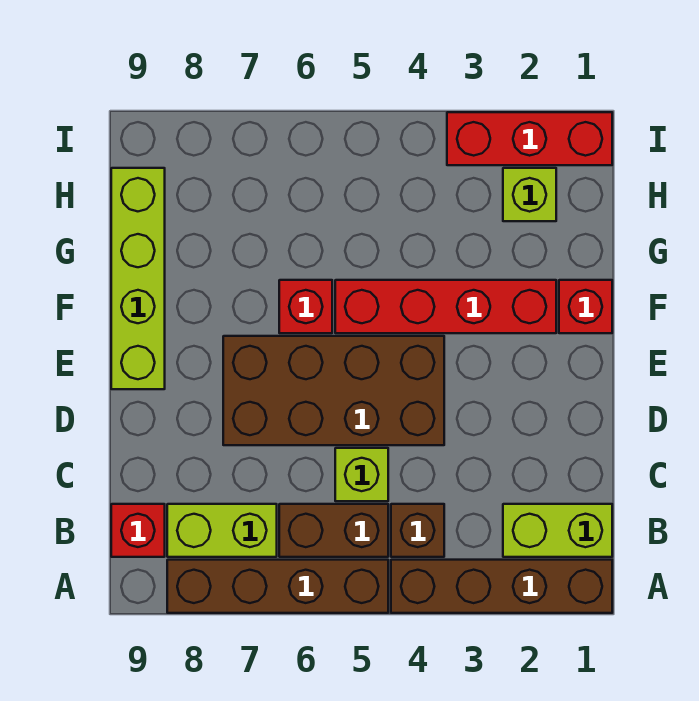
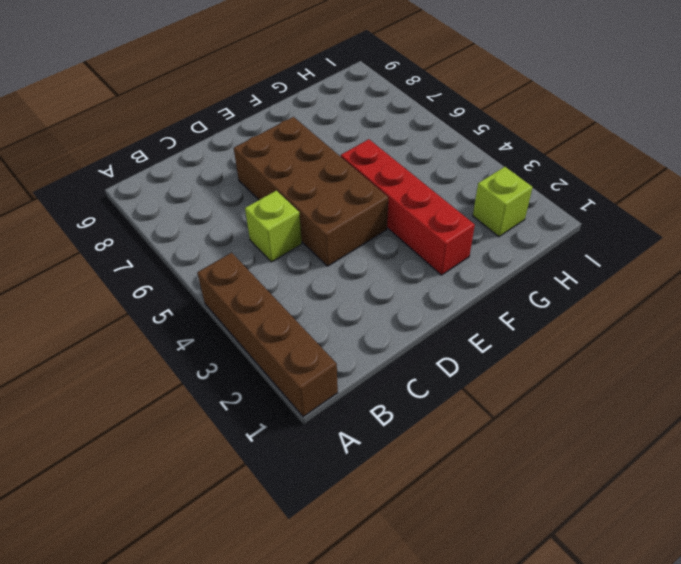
none -> brown brick A5:A8 level 1
none -> lime brick B1:B2 level 1
none -> brown brick B4 level 1

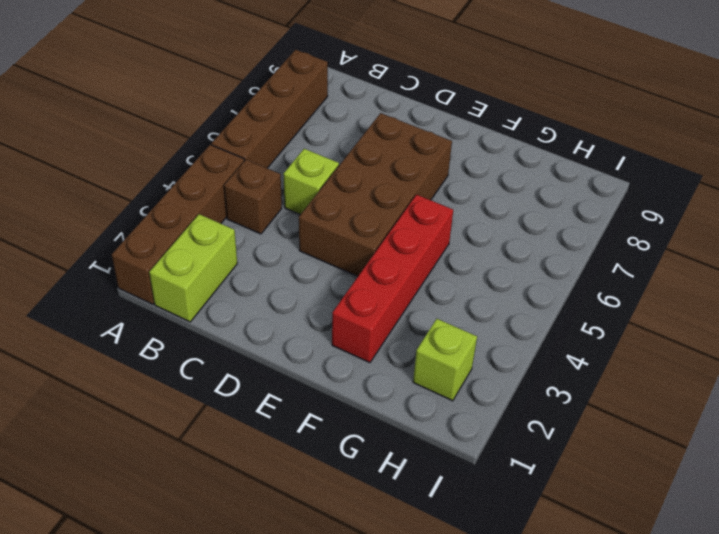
none -> brown brick B5:B6 level 1
none -> lime brick B7:B8 level 1
none -> red brick B9 level 1

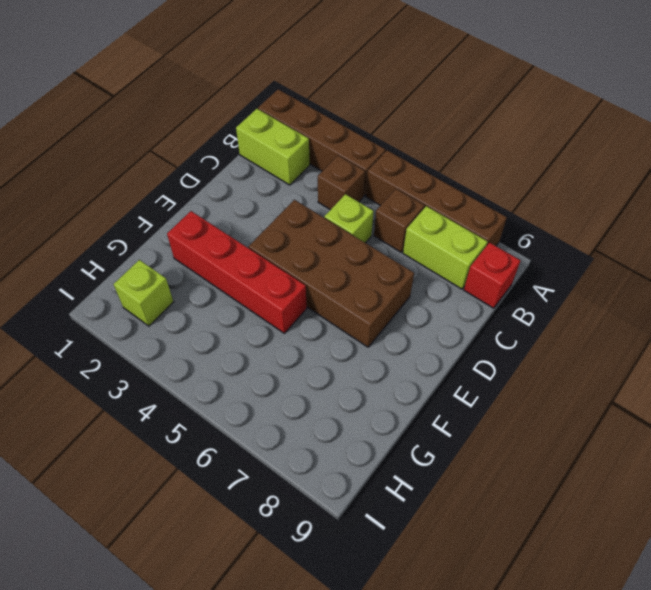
brown brick B6 level 1 -> brown brick B5:B6 level 1
none -> lime brick E9:H9 level 1
none -> red brick F1 level 1
none -> red brick F6 level 1

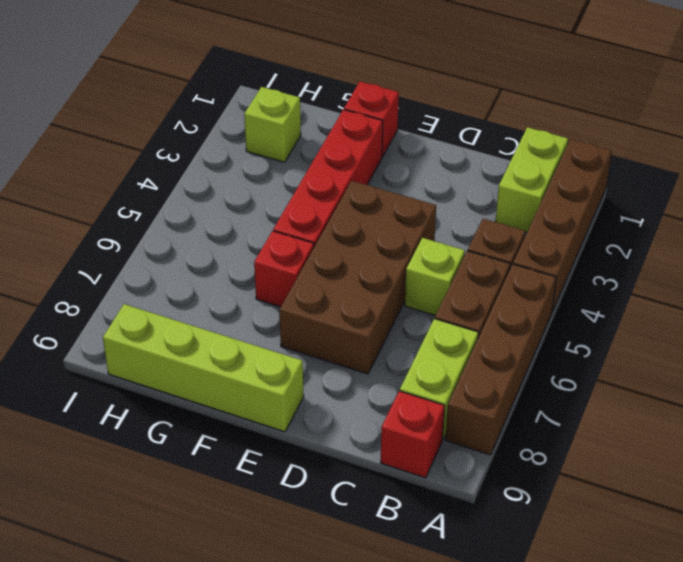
none -> red brick I1:I3 level 1

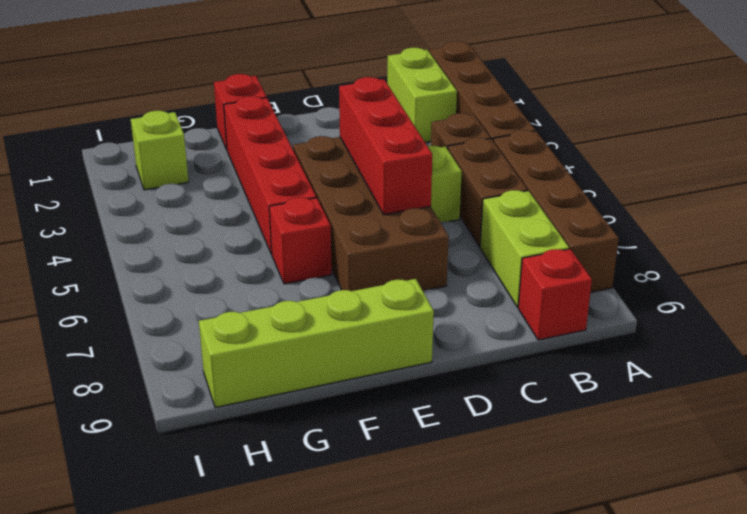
red brick D4:D6 level 2 -> red brick I1:I3 level 1

